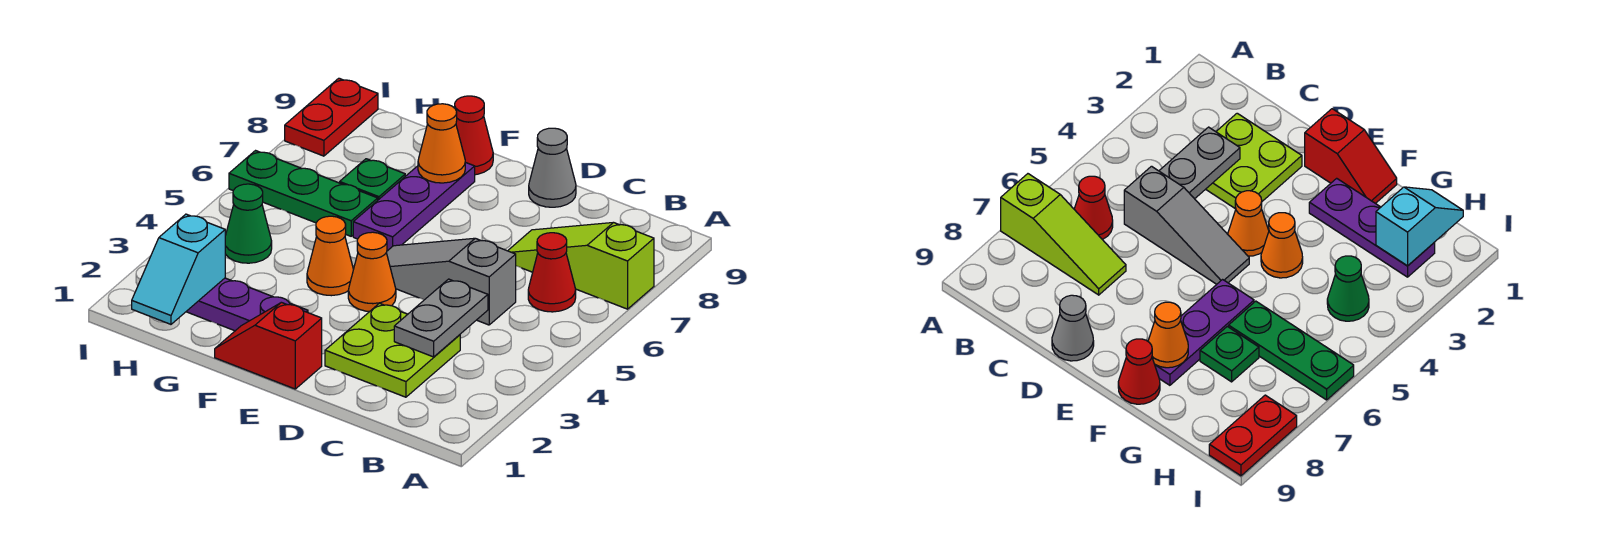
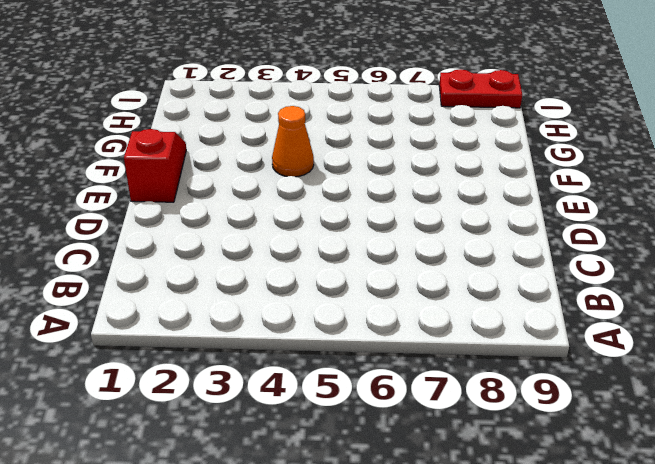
none -> lime slope A7:C7 level 1 top A
none -> red cone B6 level 1
none -> lime plate C2:D3 level 1

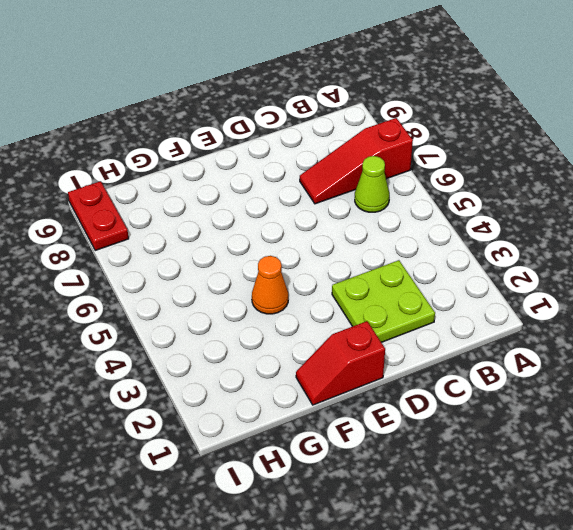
red slope A7:C7 level 1 top A -> lime slope A7:C7 level 1 top A
lime cone B6 level 1 -> red cone B6 level 1
none -> grey slope C5:E5 level 1 top C
none -> grey cone D9 level 1
none -> orange cone E4 level 1

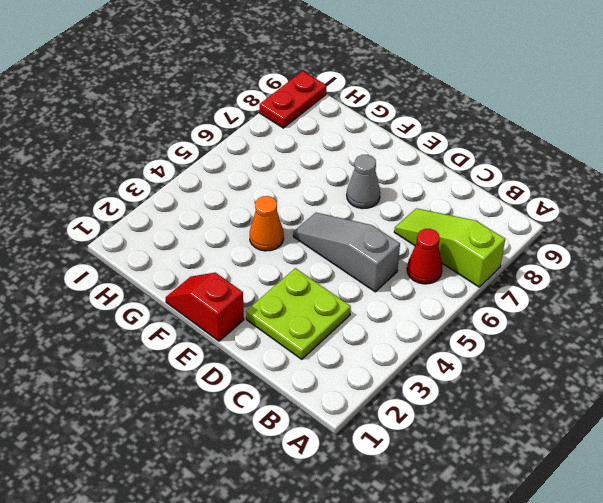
grey cone E7 level 1 -> grey cone D9 level 1
none -> orange cone E4 level 1
none -> purple plate F2:H2 level 1
none -> purple plate F6:F8 level 1

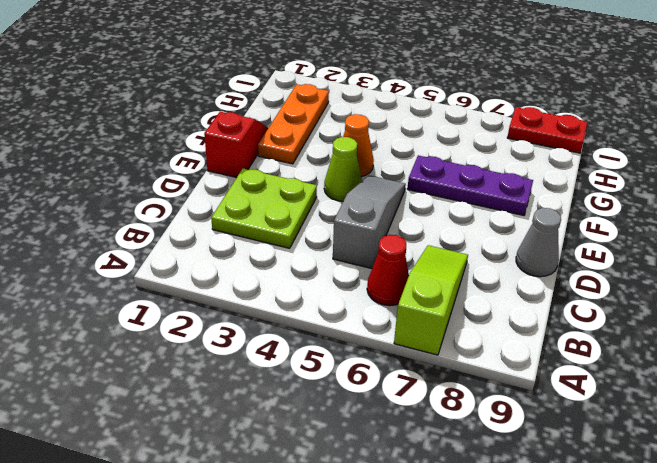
lime cone E4 level 1 -> orange cone E4 level 1
orange plate F2:H2 level 1 -> purple plate F2:H2 level 1
none -> red cone F9 level 1
none -> green plate G6:I6 level 1
none -> green plate G7 level 1

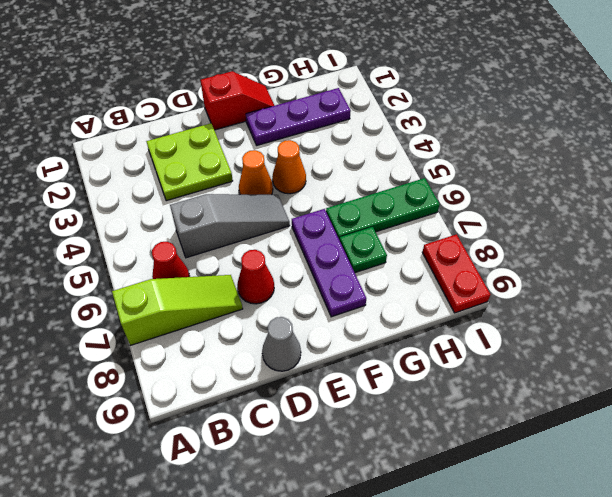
red cone D7 level 1 -> red cone F9 level 1
none -> green cone H4 level 1
none -> grey plate C3:C4 level 2
none -> orange cone F8 level 2

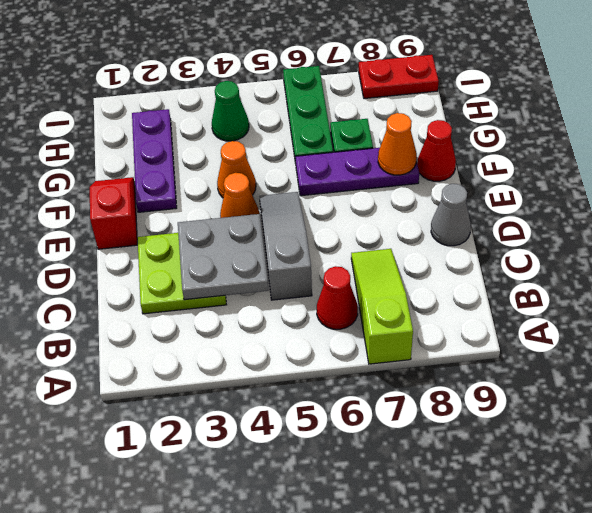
grey plate C3:D4 level 2 -> grey plate C3:C4 level 2
none -> cyan slope H1:H2 level 2 top 2

